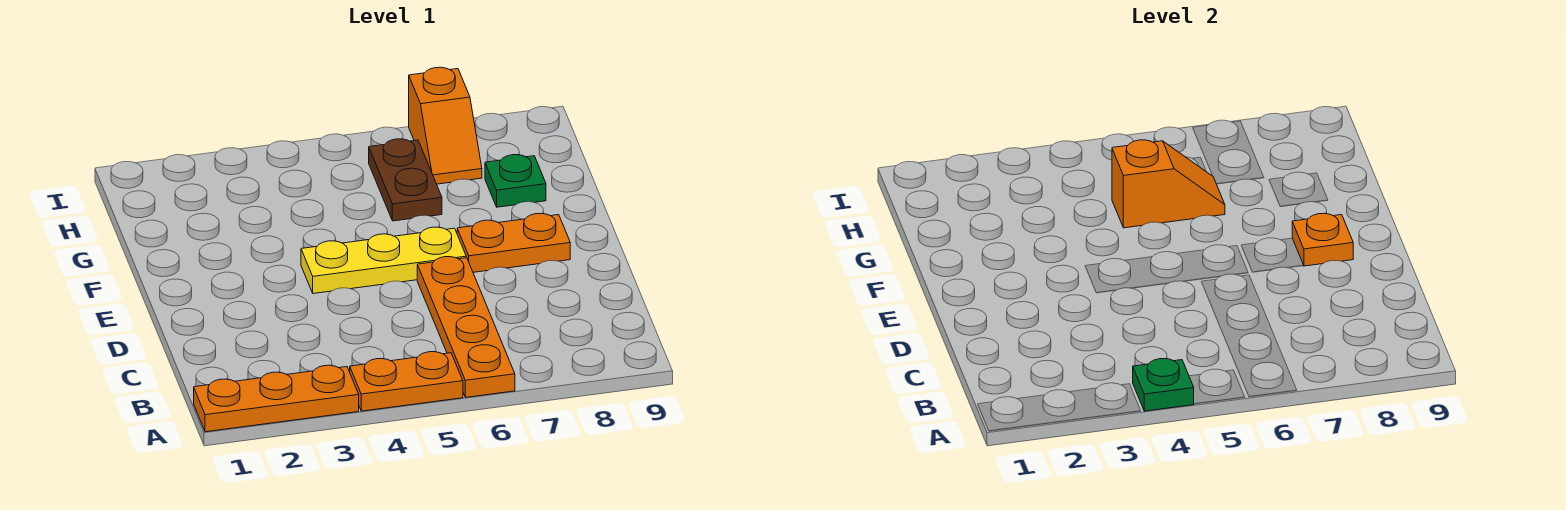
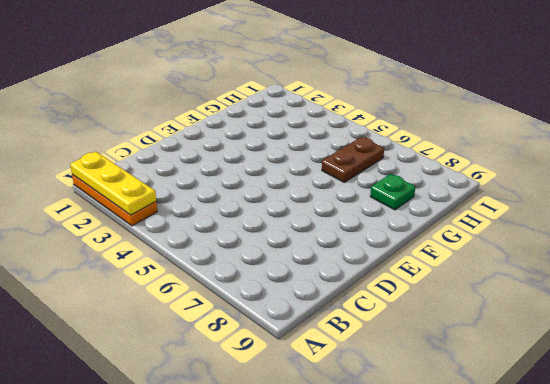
yellow plate A1:A3 level 2 -> yellow plate E4:E6 level 1
none -> orange plate A4:A5 level 1
none -> orange plate A6:D6 level 1

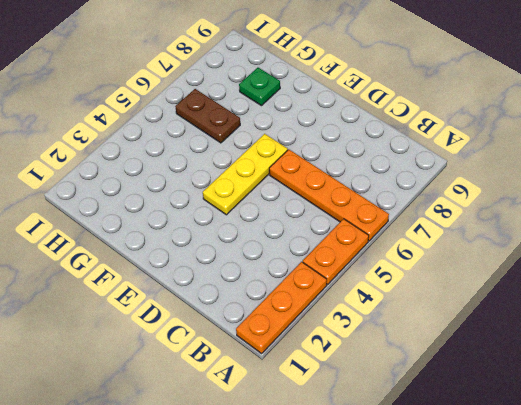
none -> orange plate E7:E8 level 1
none -> orange slope H7:I7 level 1 top I

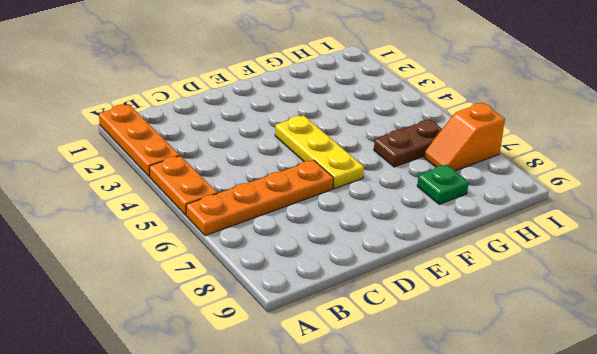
none -> orange plate E7:E8 level 1
none -> green plate A4 level 2

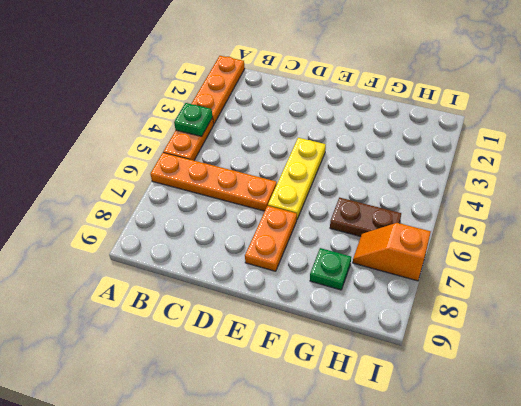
none -> orange plate E8 level 2
none -> orange slope G5:G6 level 2 top 5

